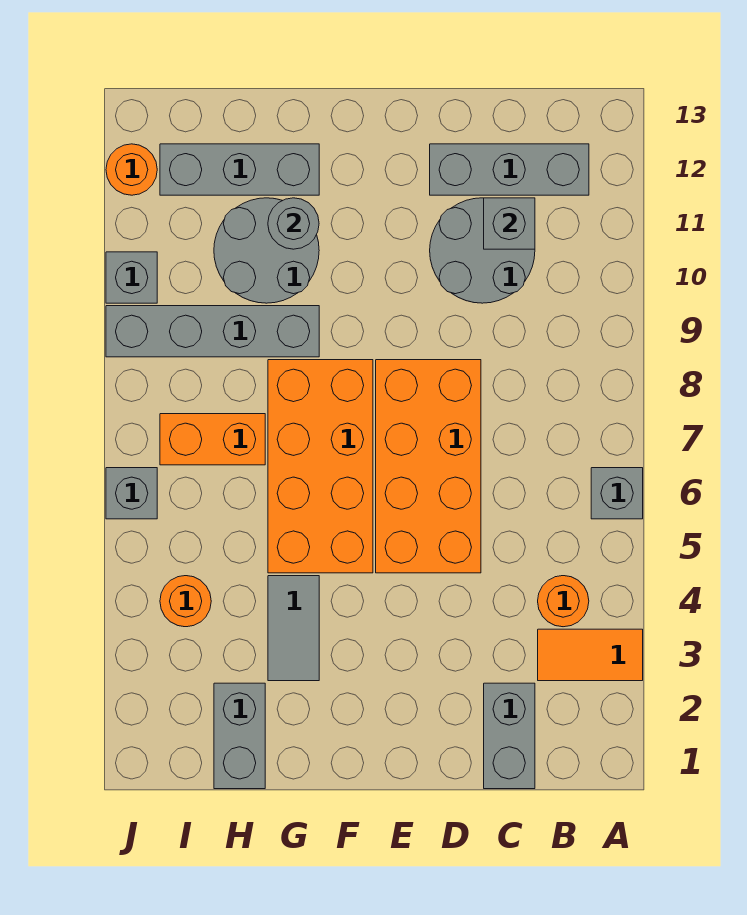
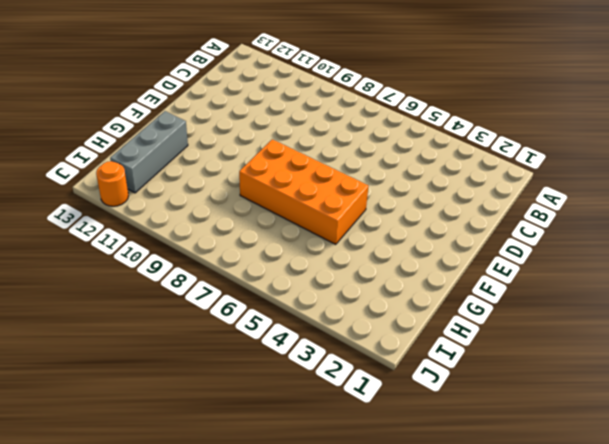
none -> orange tile A3:B3 level 1
none -> grey brick A6 level 1
none -> orange round brick B4 level 1

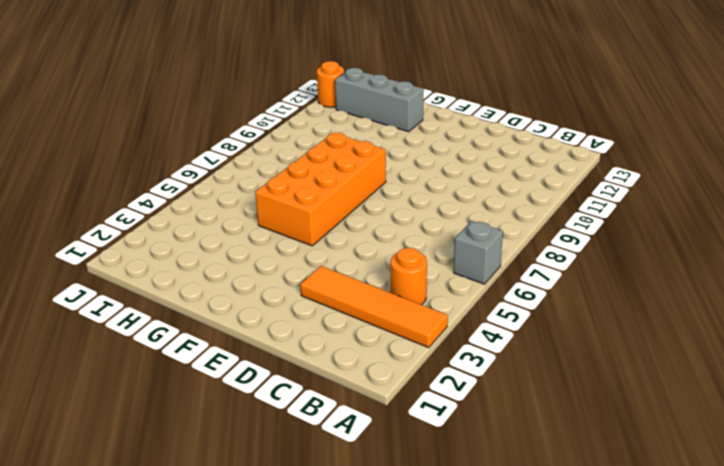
orange tile A3:D3 level 1 -> orange tile A3:B3 level 1
none -> grey brick B12:D12 level 1
none -> grey brick C1:C2 level 1
none -> grey round brick C10:D11 level 1

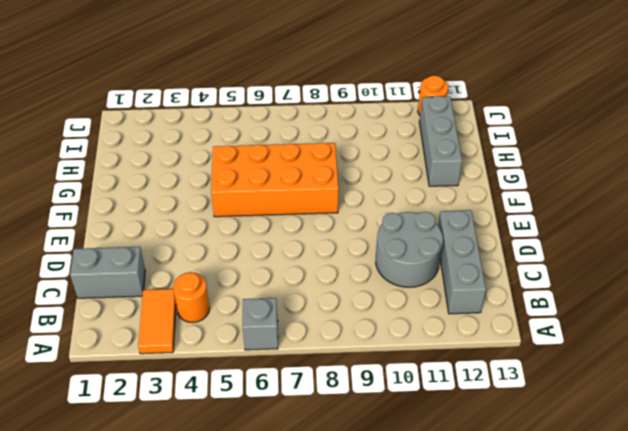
none -> orange brick D5:E8 level 1
none -> grey tile G3:G4 level 1
none -> grey brick G9:J9 level 1

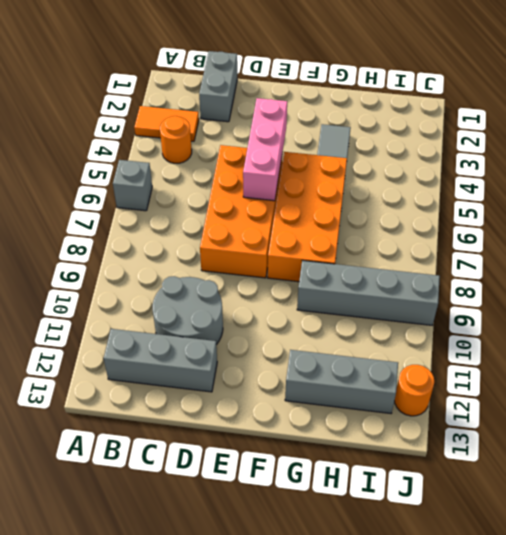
pink brick E4:E6 level 2 -> none
none -> grey round brick G10:H11 level 1
none -> grey brick H1:H2 level 1
none -> orange brick H7:I7 level 1

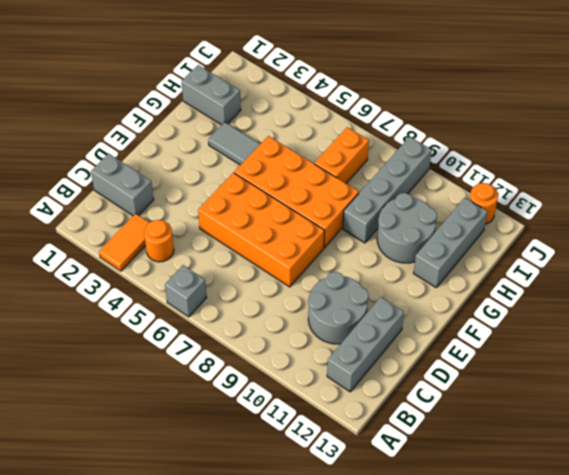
none -> orange round brick I4 level 1
none -> grey brick J6 level 1
none -> grey brick J10 level 1

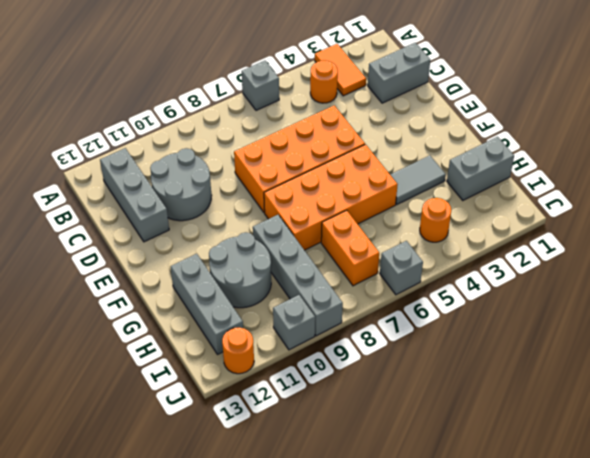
none -> grey brick C11 level 2
none -> grey round brick G11 level 2

